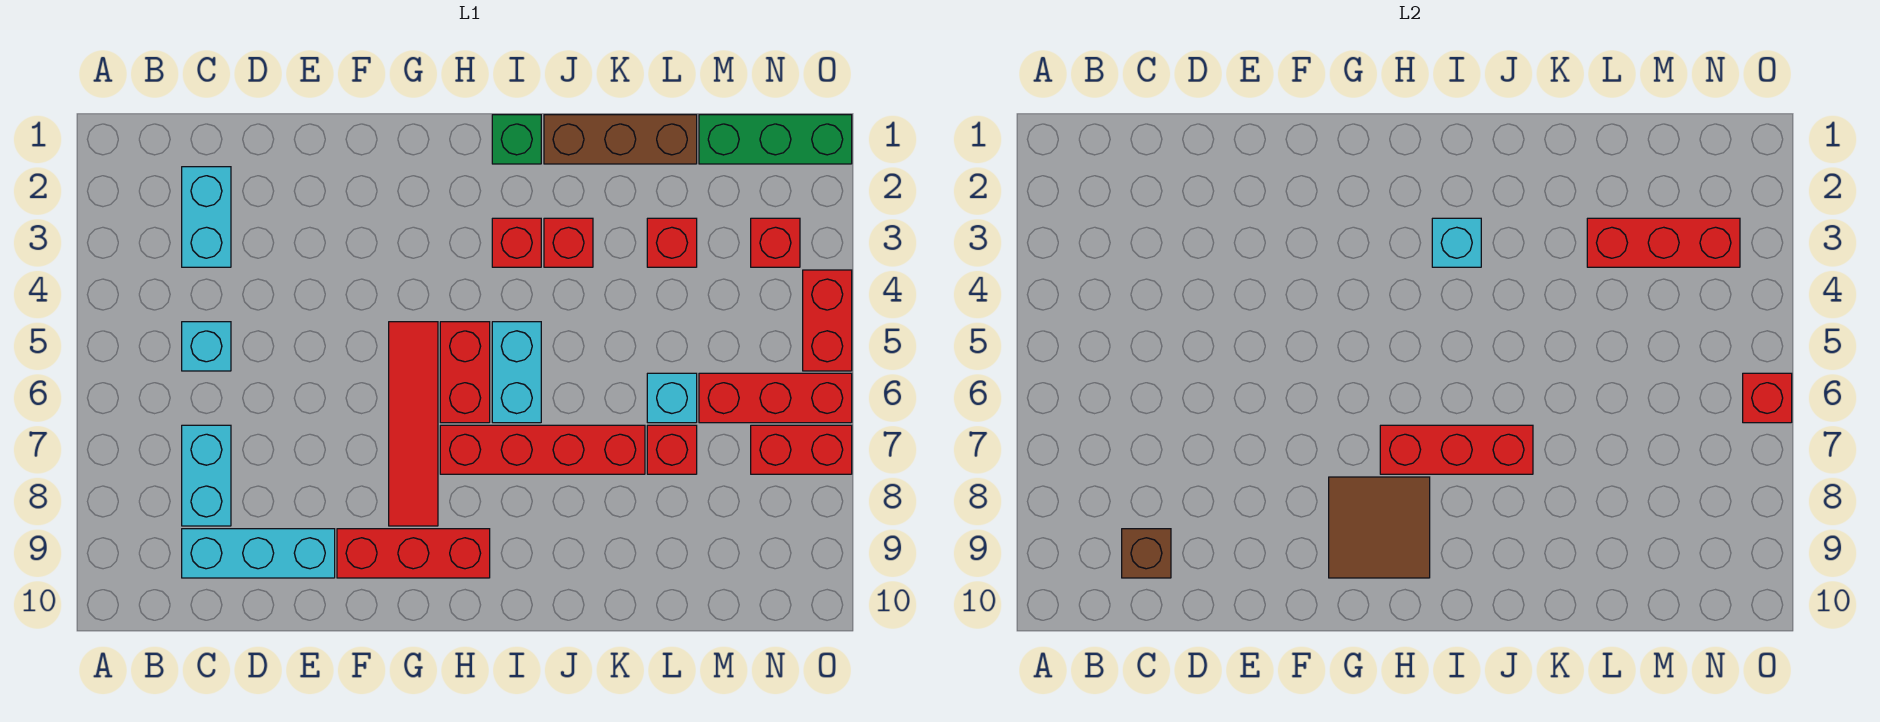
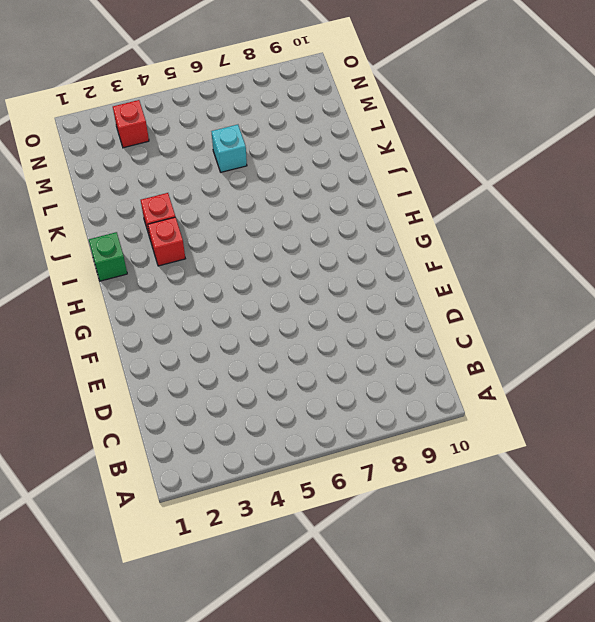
none -> cyan brick C2:C3 level 1
none -> cyan brick C5 level 1
none -> cyan brick C7:C8 level 1

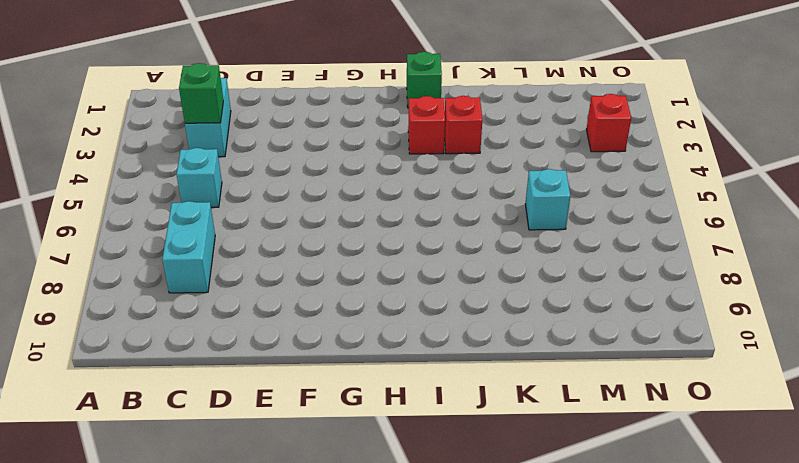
green brick C3 level 2 -> none
none -> cyan brick C9:E9 level 1
none -> red brick F9:H9 level 1
none -> red tile G5:G8 level 1

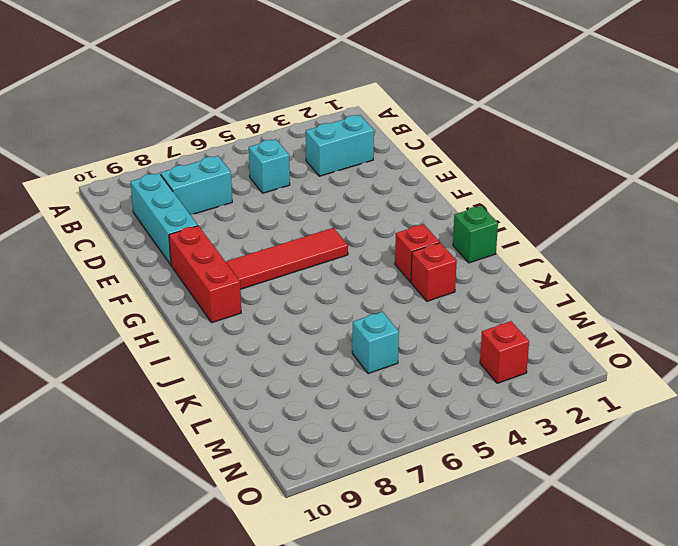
none -> red brick H5:H6 level 1
none -> red brick H7:K7 level 1
none -> cyan brick I5:I6 level 1

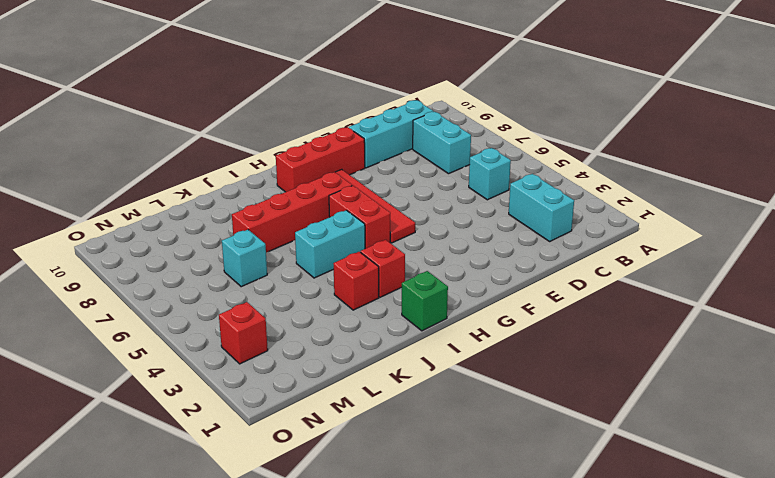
cyan brick I5:J5 level 1 -> cyan brick I5:I6 level 1
none -> brown brick J1:L1 level 1
none -> red brick L3 level 1
none -> red brick L7 level 1

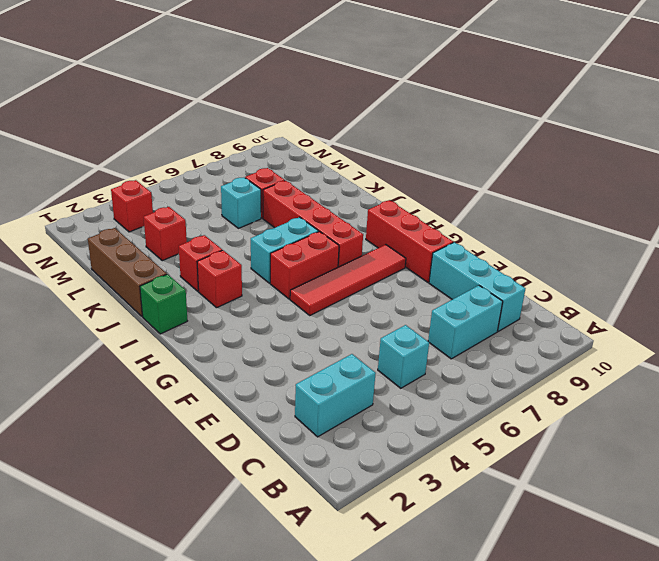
none -> green brick M1:O1 level 1
none -> red brick M6:O6 level 1
none -> red brick N7:O7 level 1

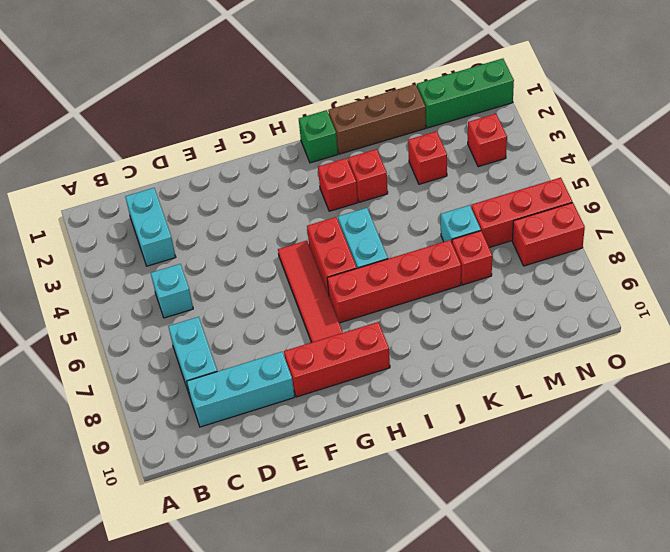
none -> red brick O4:O5 level 1
none -> brown brick C9 level 2
none -> brown tile G8:H9 level 2

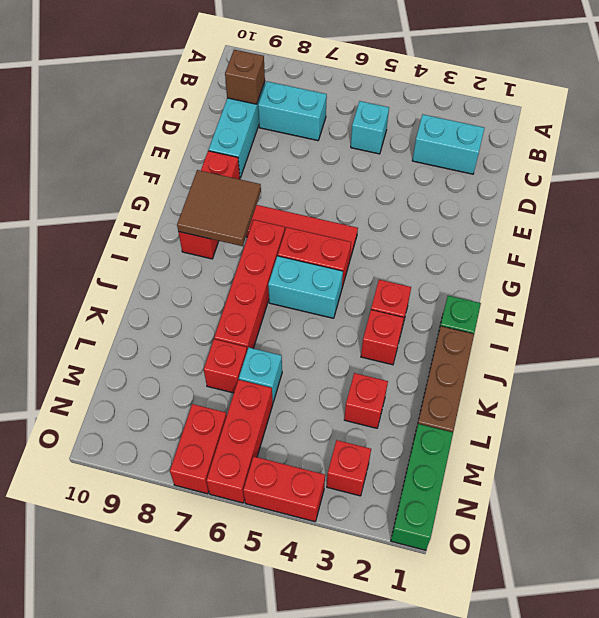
none -> red brick H7:J7 level 2
none -> cyan brick I3 level 2
none -> red brick L3:N3 level 2

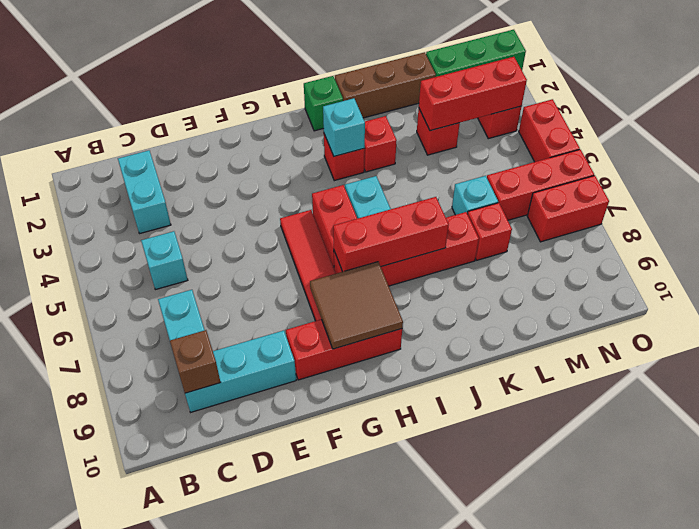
none -> red brick O6 level 2

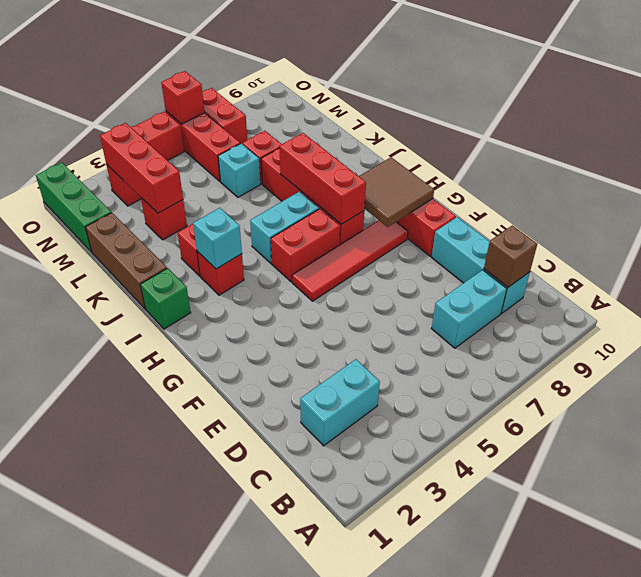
none -> cyan brick C5 level 1

